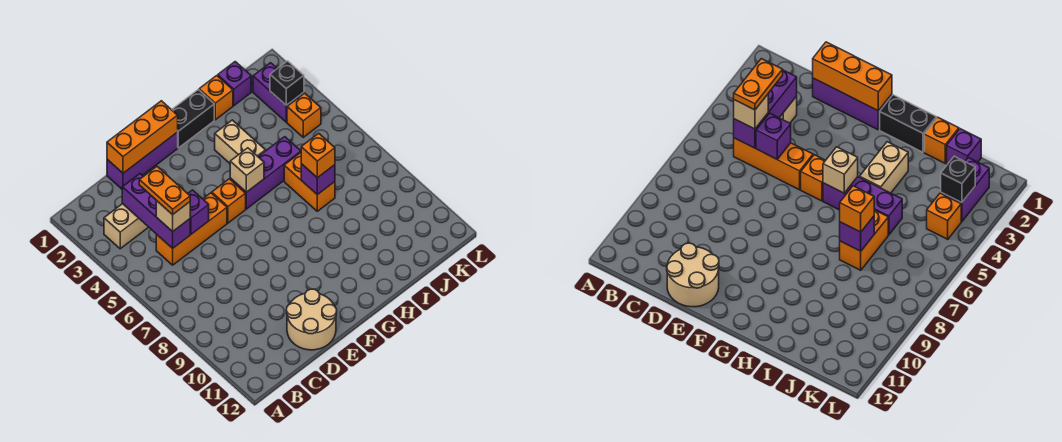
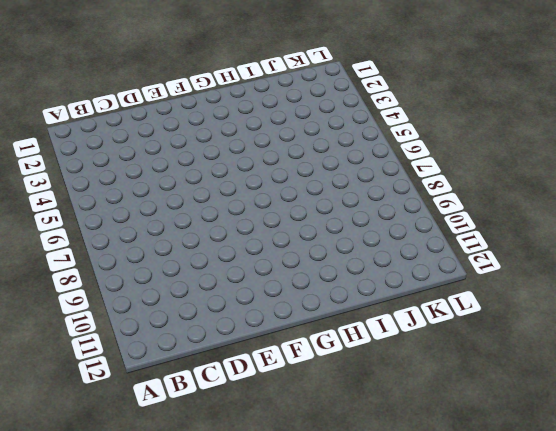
none -> tan brick B3:C3 level 1
none -> orange brick C5:E5 level 1
none -> purple brick D1:F1 level 1

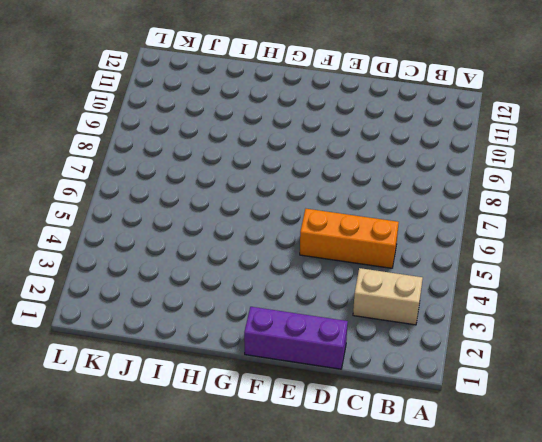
none -> tan round brick D11:E12 level 1
none -> orange brick F5 level 1
none -> black brick G1:H1 level 1

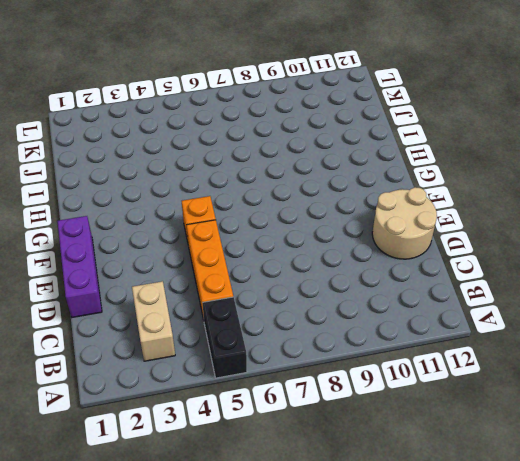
black brick A5:B5 level 1 -> black brick G1:H1 level 1
none -> purple brick G5:I5 level 1
none -> tan brick H3:H4 level 1
none -> orange brick I1 level 1

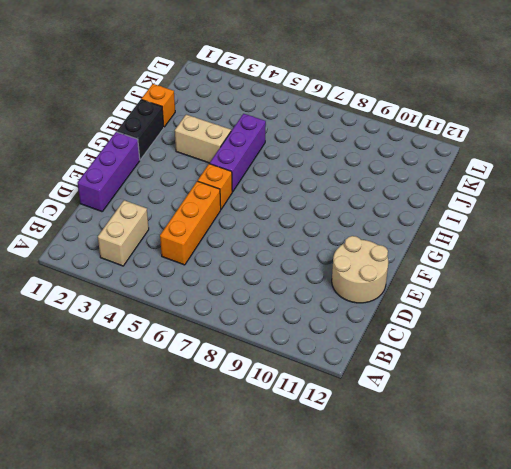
none -> orange brick I6:I7 level 1
none -> purple brick J1 level 1
none -> purple brick K2:K3 level 1

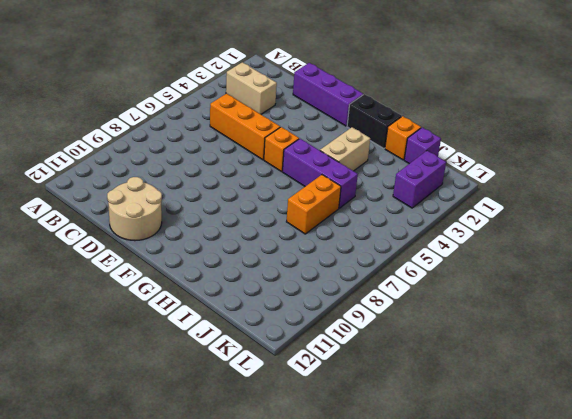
none -> orange brick K4 level 1
none -> purple brick C3:C5 level 2
none -> orange brick D1:F1 level 2

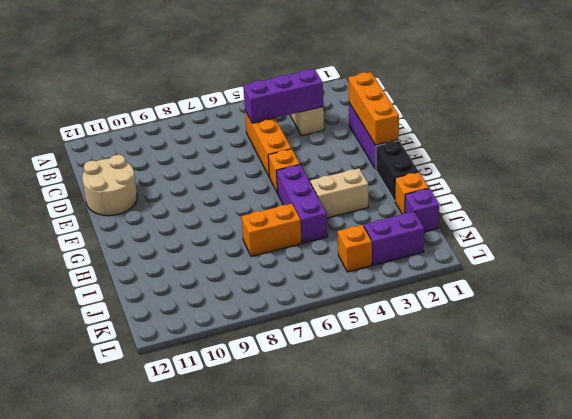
none -> purple brick D5 level 2
none -> tan brick G5 level 2
none -> purple brick I7 level 2

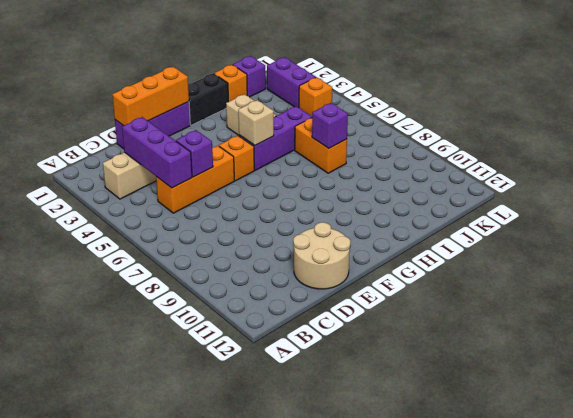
none -> black brick K3 level 2
none -> tan brick C5 level 3
none -> orange brick I7 level 3

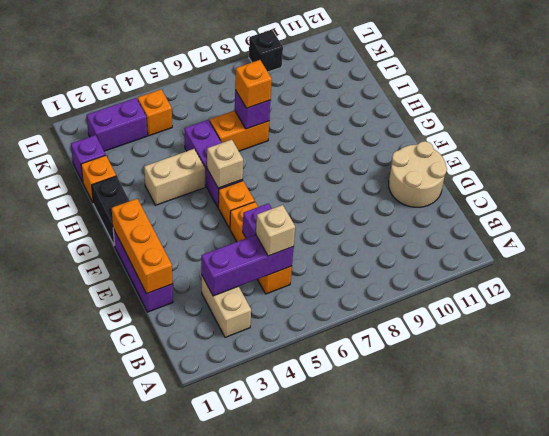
black brick L9 level 1 -> black brick K3 level 2
none -> orange plate C4:C5 level 4

